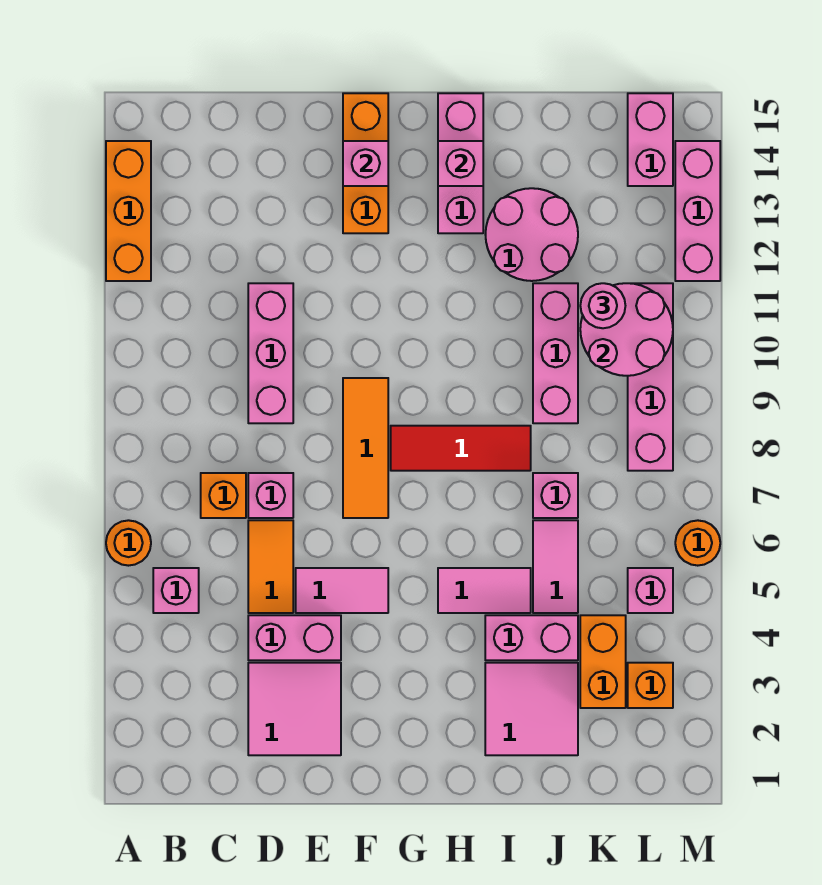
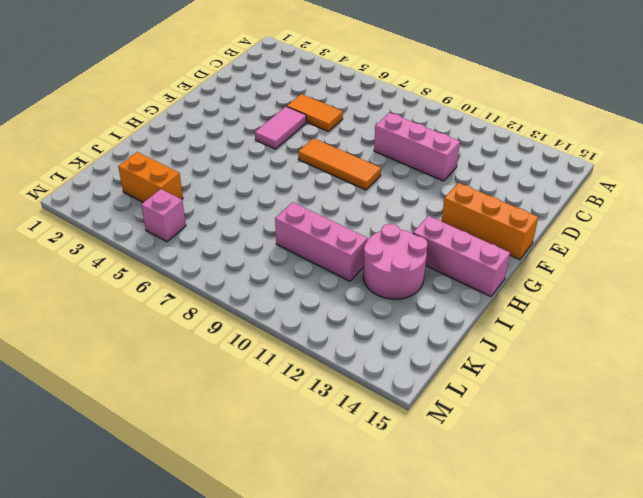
none -> orange round brick A6 level 1
none -> orange brick A12:A14 level 1
none -> pink brick B5 level 1
none -> orange brick C7 level 1

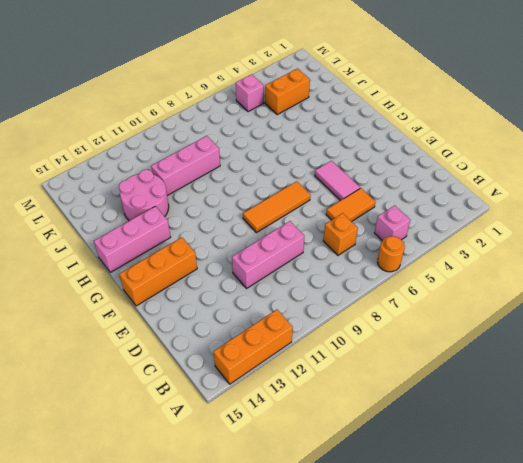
none -> pink tile D2:E3 level 1
none -> pink brick D4:E4 level 1
none -> pink brick D7 level 1
none -> red tile G8:I8 level 1

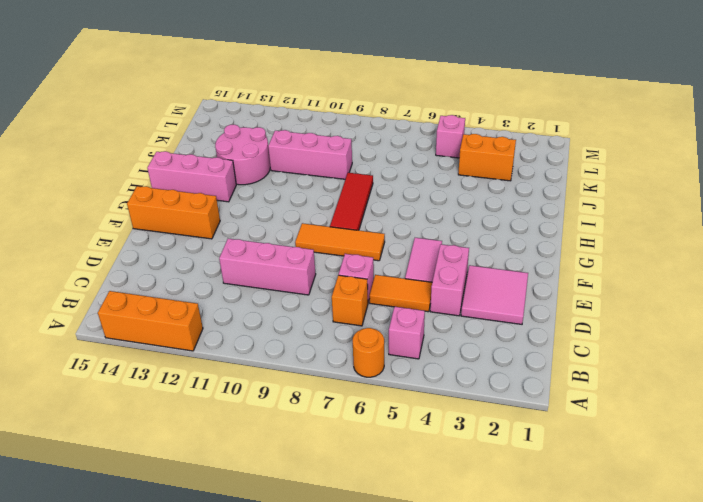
none -> pink tile H5:I5 level 1
none -> pink tile I2:J3 level 1
none -> pink brick I4:J4 level 1
none -> pink tile J5:J6 level 1

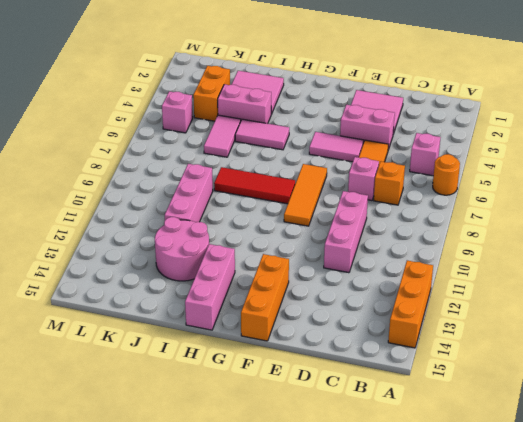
none -> pink brick J7 level 1
none -> orange brick L3 level 1
none -> pink brick L8:L11 level 1
none -> pink brick L14:L15 level 1

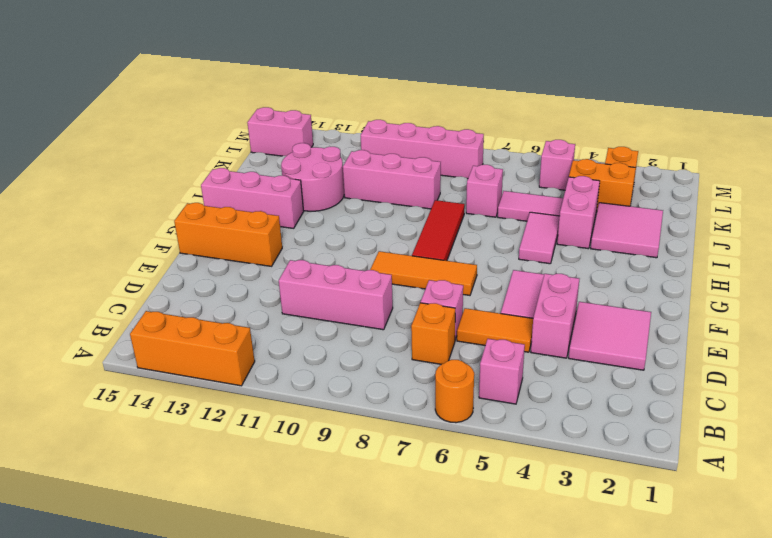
none -> orange round brick M6 level 1
none -> pink brick M12:M14 level 1
none -> pink brick F14 level 2
none -> pink brick H14 level 2

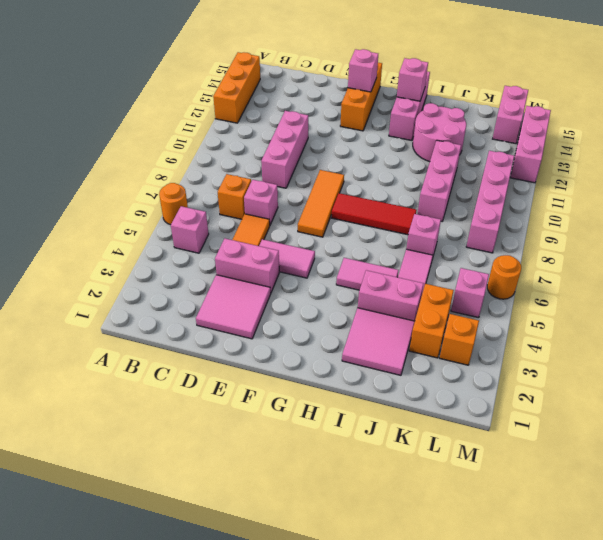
none -> pink round brick K10:L11 level 2
none -> pink round brick K11 level 3

